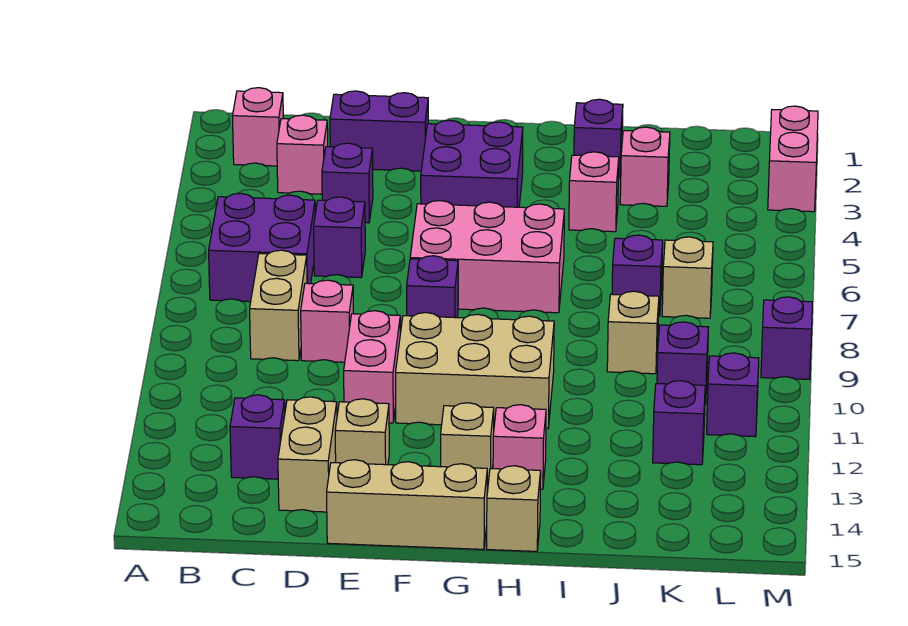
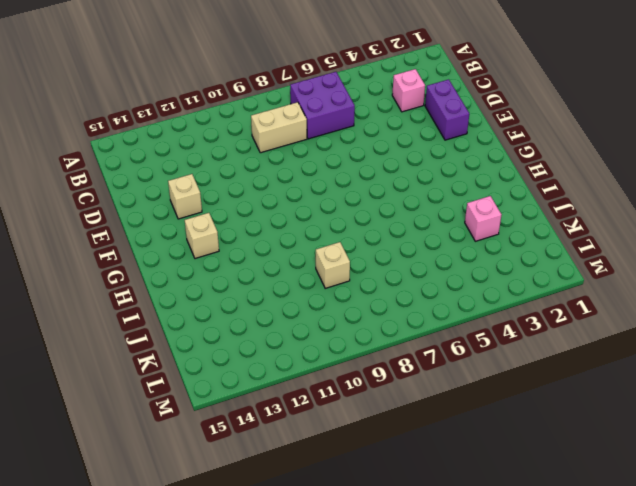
none -> pink brick B2 level 1
none -> purple brick C13 level 1
none -> purple brick D4 level 1
none -> purple brick D6 level 1

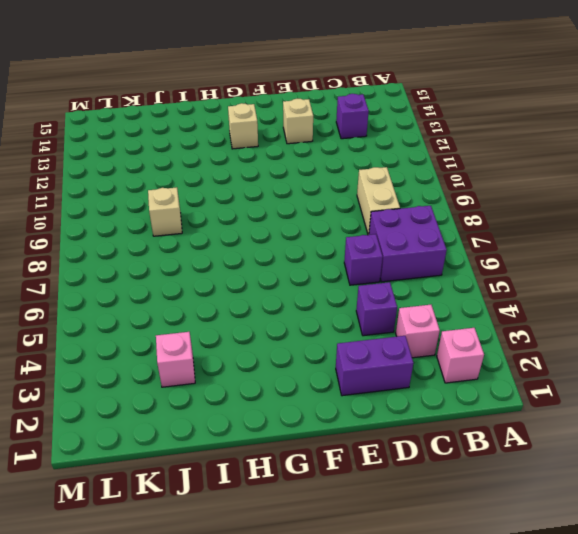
none -> pink brick D9 level 1
none -> tan brick D13:D14 level 1
none -> pink brick E10:E11 level 1
none -> tan brick E15:G15 level 1

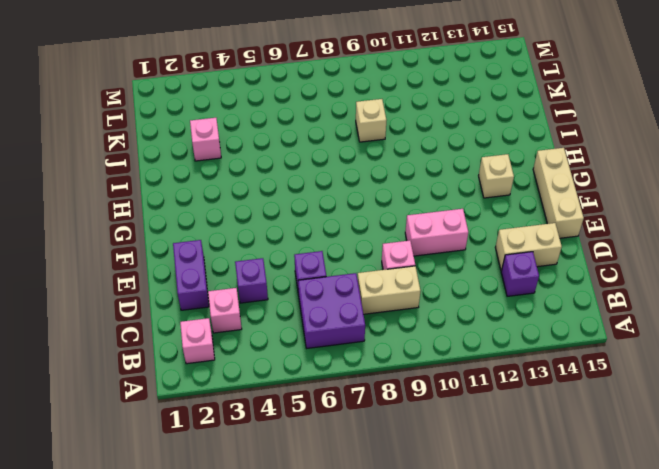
none -> tan brick E13 level 1
none -> purple brick F3:G4 level 1
none -> pink brick F6:H7 level 1
none -> purple brick F8 level 1

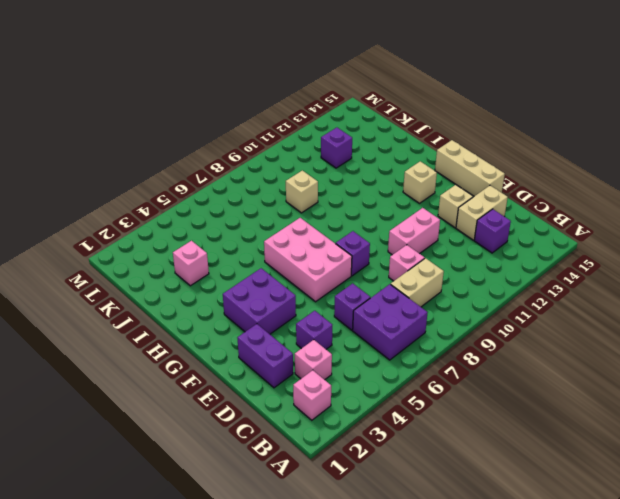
none -> tan brick F10:H11 level 1
none -> pink brick H13 level 1
none -> tan brick H15 level 1
none -> purple brick I2 level 1

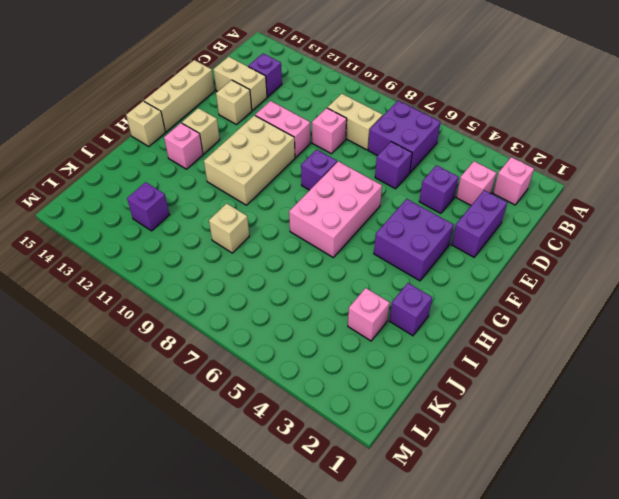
none -> pink brick I4 level 1
none -> purple brick J7 level 1
none -> tan brick K7 level 1
none -> purple brick K10 level 1

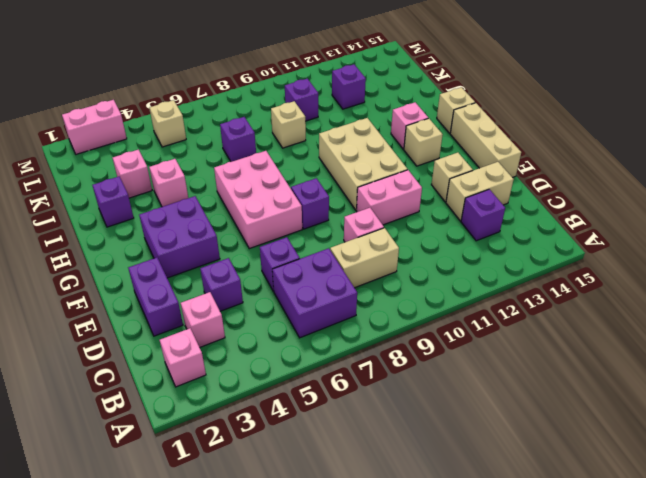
tan brick L5 level 1 -> tan brick K7 level 1
none -> purple brick L11 level 1
none -> purple brick M9 level 1

